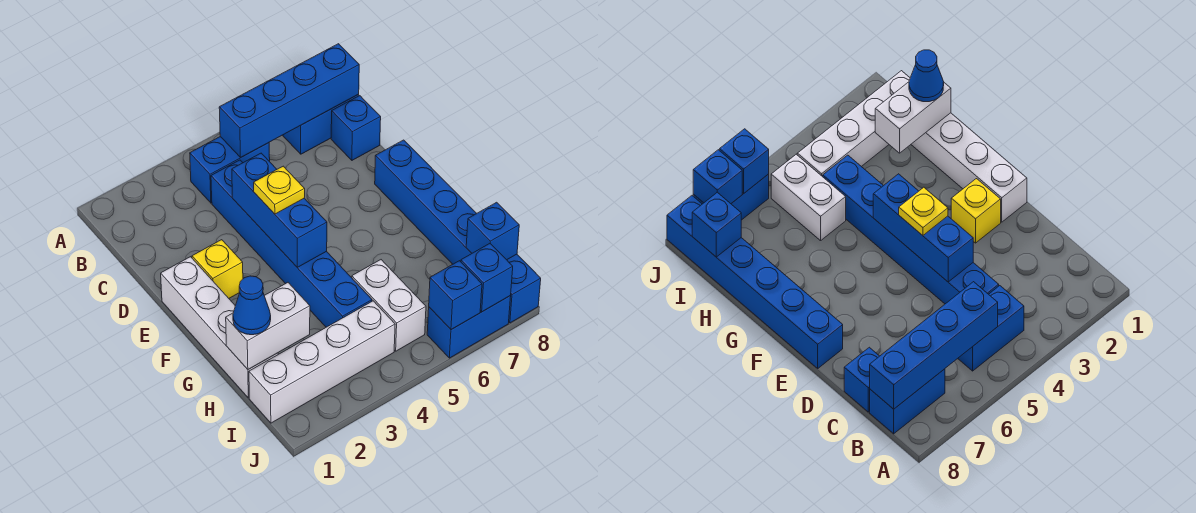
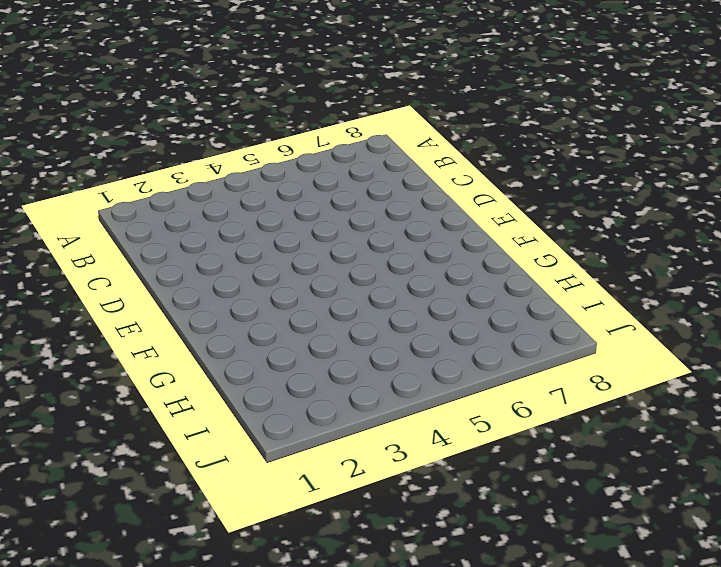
none -> blue brick B4:B5 level 1
none -> blue brick B7:B8 level 1
none -> blue brick C4:H4 level 1

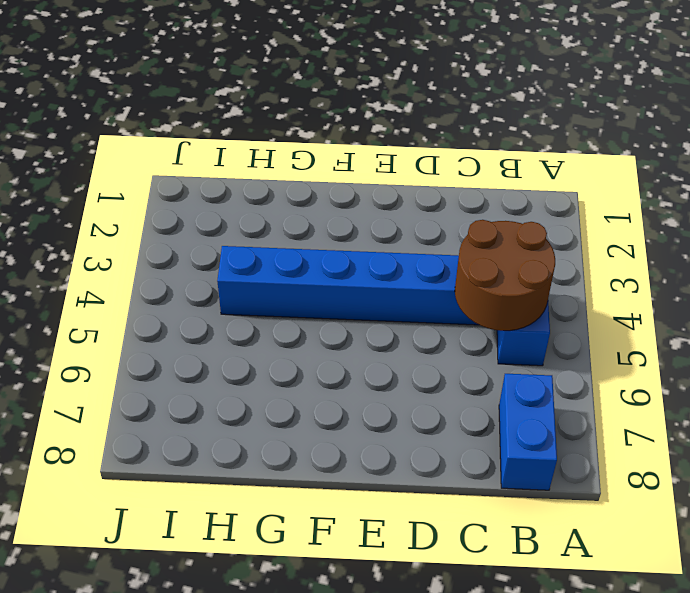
brown round brick B4:C5 level 2 -> blue brick B5:B8 level 2
none -> blue brick C8 level 1
none -> white brick E1:H1 level 1
none -> yellow brick E2 level 1

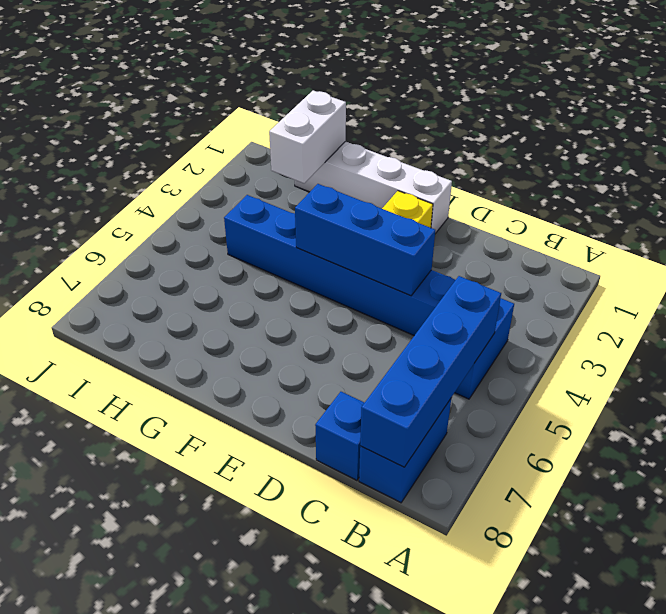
none -> blue brick E8:J8 level 1
none -> white brick H5:I5 level 1
none -> white brick I1:I4 level 1

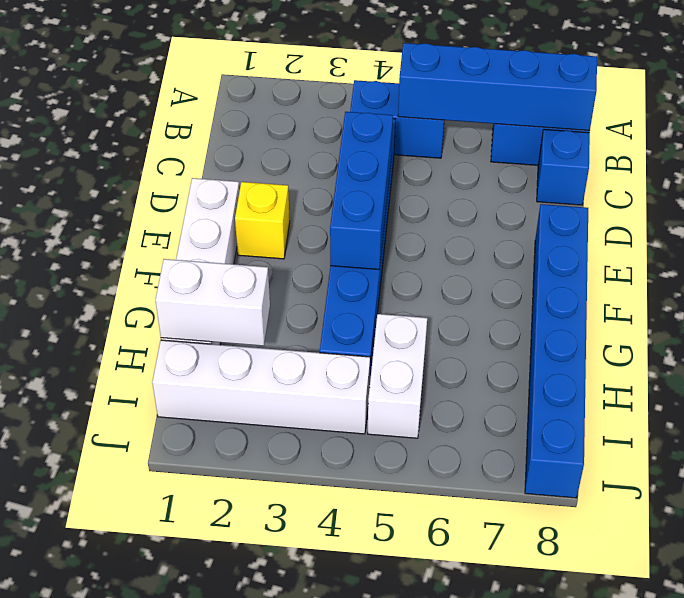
none -> blue brick J6:J7 level 1
none -> blue brick I8 level 2
none -> blue brick J6 level 2

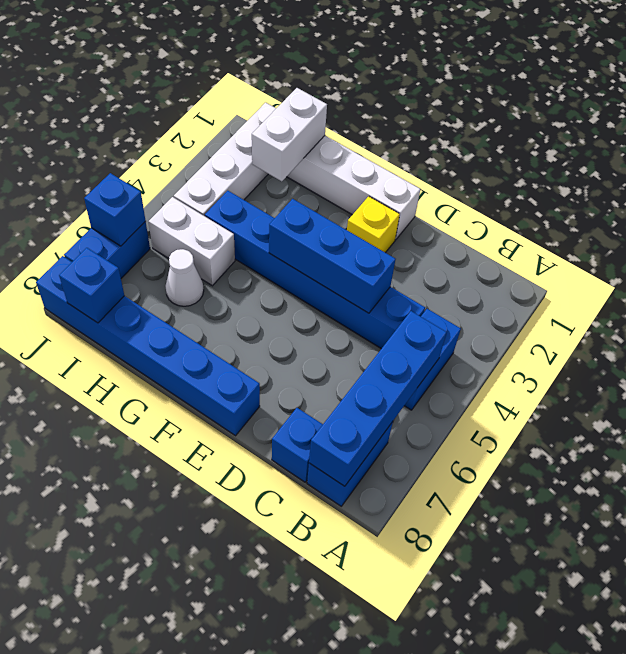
white cone H6 level 1 -> none
none -> blue brick J7 level 2
none -> yellow plate E4 level 3
none -> blue cone H1 level 3

